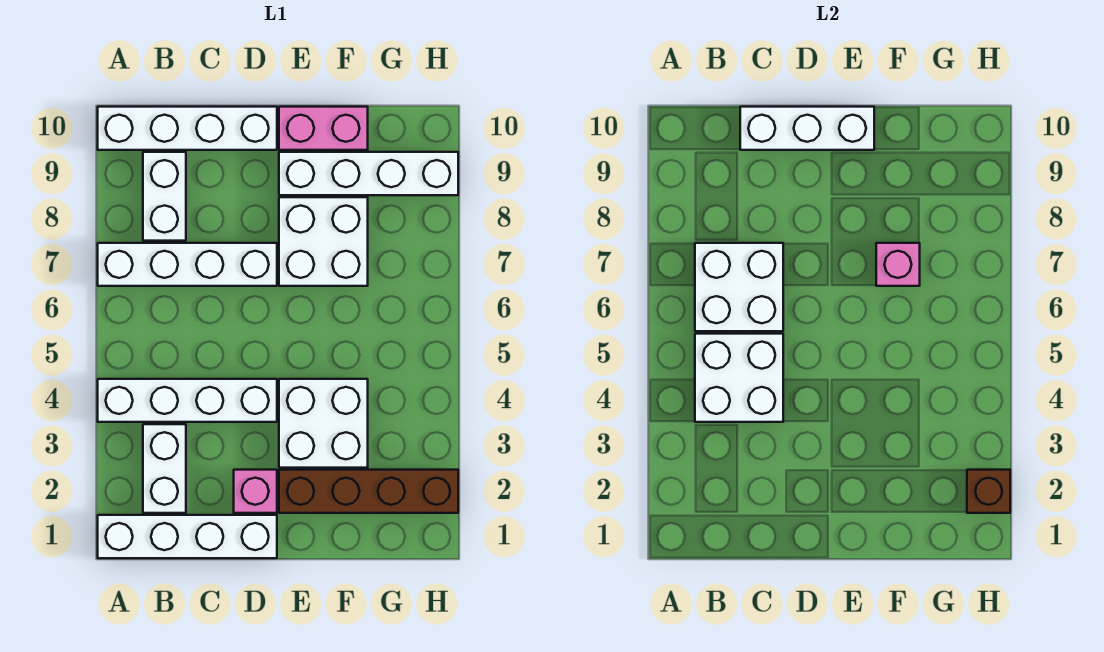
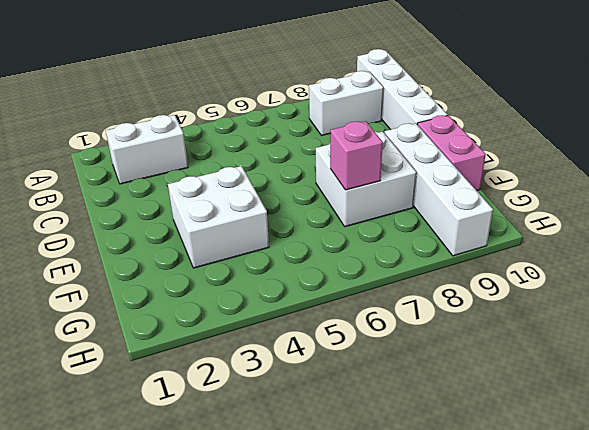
none -> white brick A1:D1 level 1
none -> white brick A4:D4 level 1
none -> white brick A7:D7 level 1

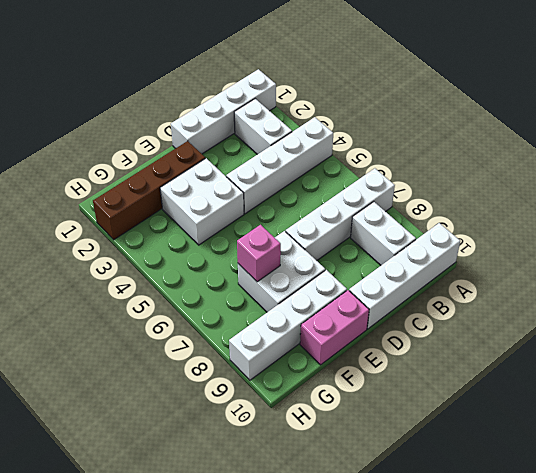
none -> pink brick D2 level 1
none -> white brick B4:C5 level 2
none -> white brick B6:C7 level 2

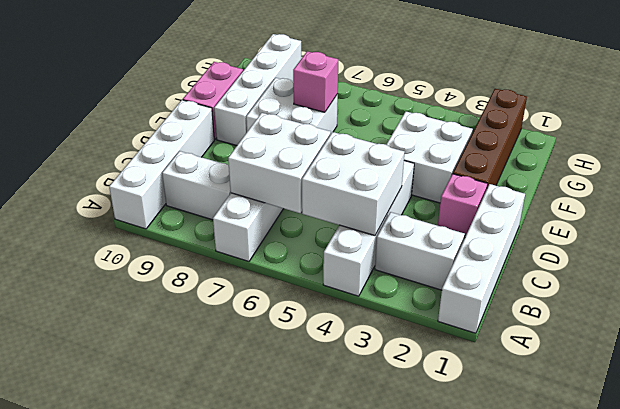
none -> white brick C10:E10 level 2
none -> brown brick H2 level 2

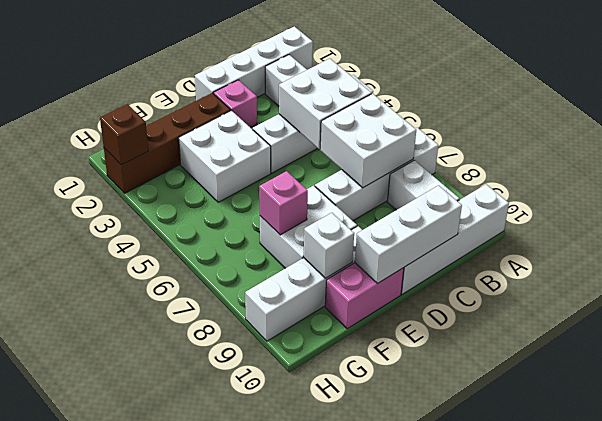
white brick F9 level 2 -> none

